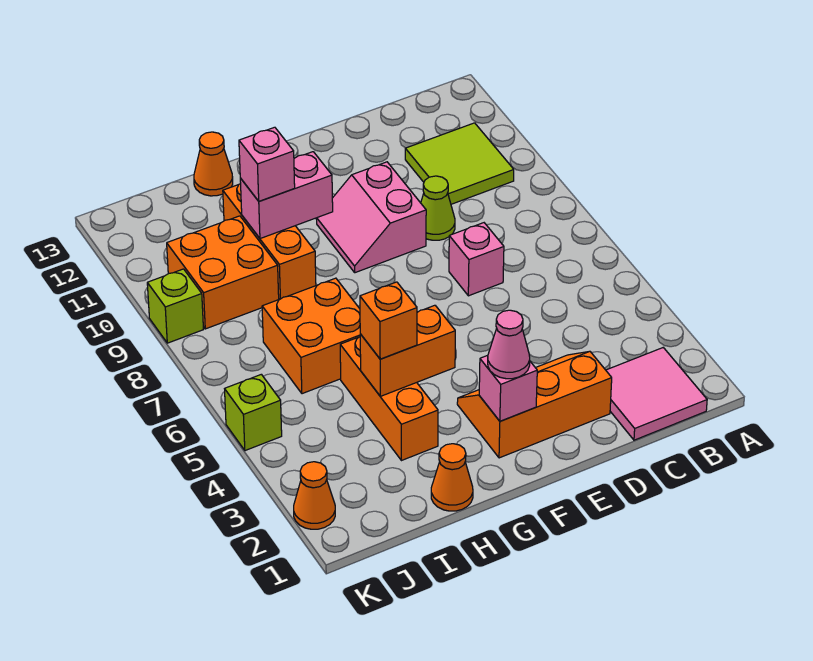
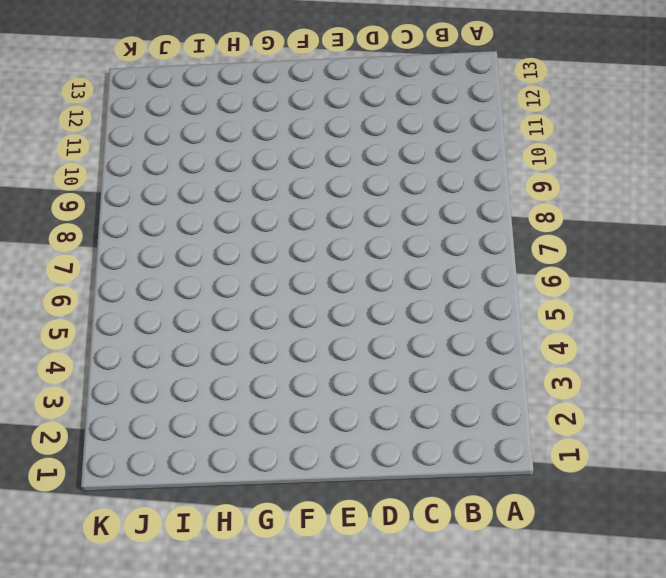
none -> pink tile B1:C2 level 1
none -> lime tile B10:C11 level 1
none -> orange slope D2:F3 level 1 top 2

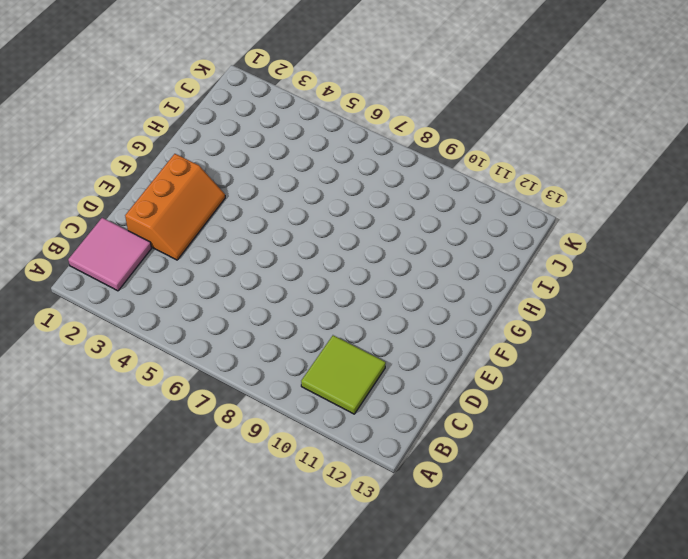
none -> pink brick D7 level 1
none -> lime cone D9 level 1
none -> pink slope E9:F10 level 1 top E

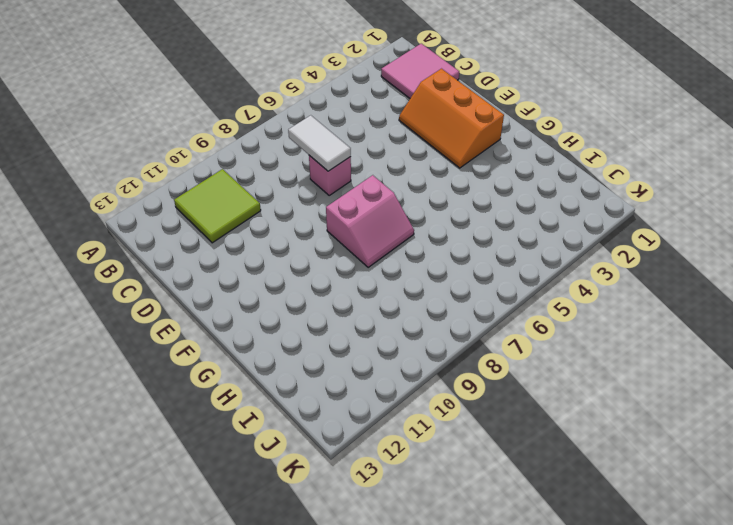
white tile C7:D7 level 2 -> none
pink slope F7:G8 level 1 top F -> pink slope E9:F10 level 1 top E
none -> lime cone D9 level 1
none -> orange cone H1 level 1
none -> orange brick H3:H5 level 1

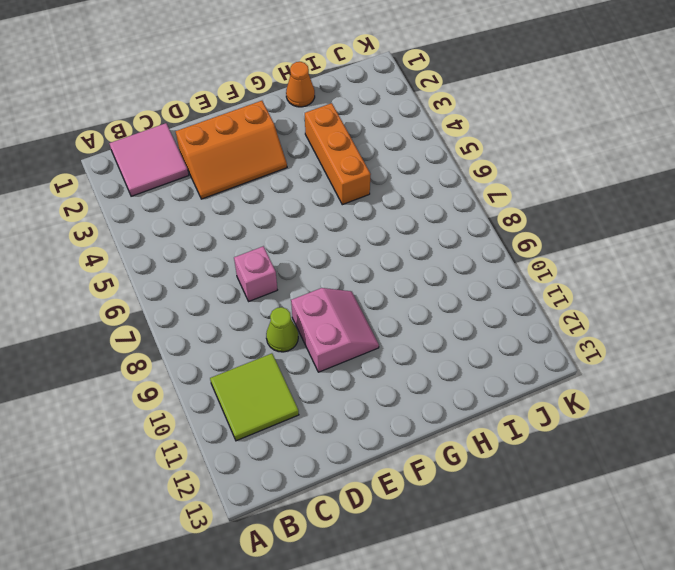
none -> orange brick H6:I7 level 1
none -> orange brick H9:H11 level 1
none -> orange cone H13 level 1

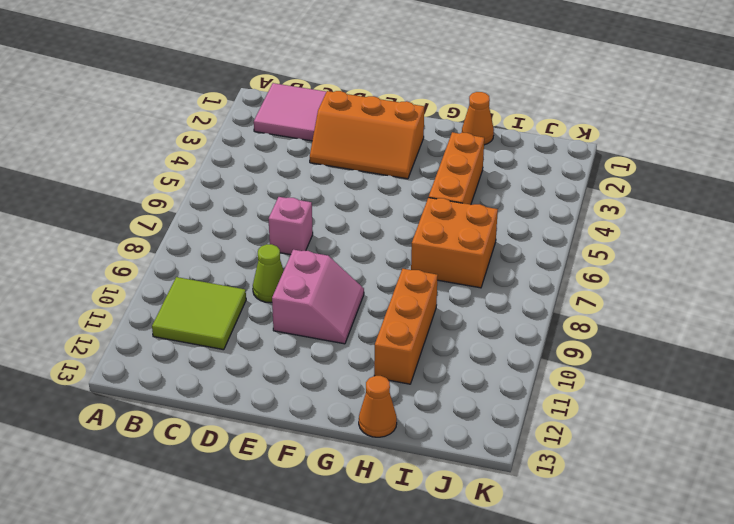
none -> orange brick I9:J10 level 1
none -> orange cone K2 level 1
none -> lime brick K5 level 1

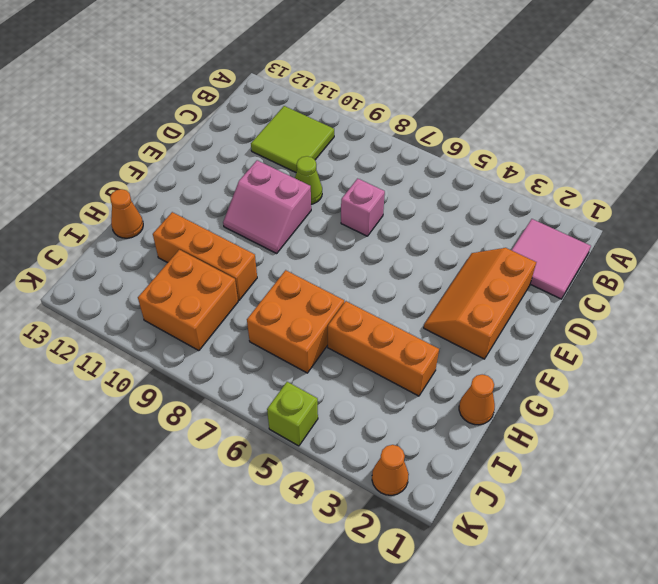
none -> lime brick K9 level 1
none -> pink brick F2 level 2
none -> orange brick G4:H4 level 2

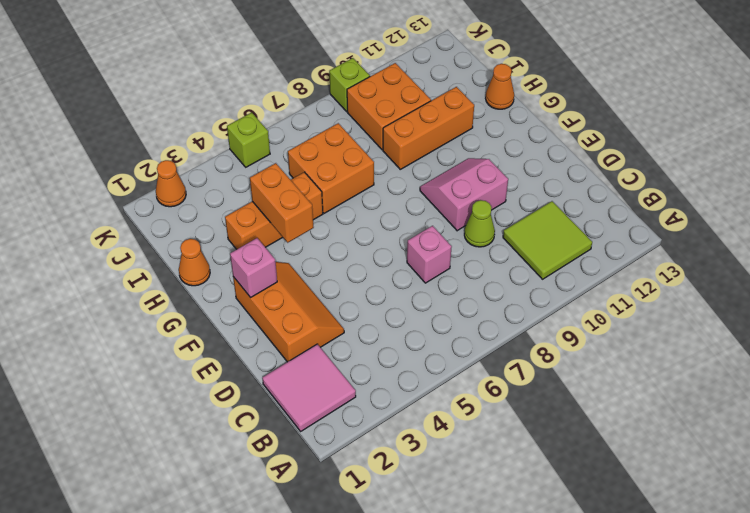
none -> pink brick G10:H10 level 2
none -> pink cone F2 level 3
none -> orange brick H4 level 3

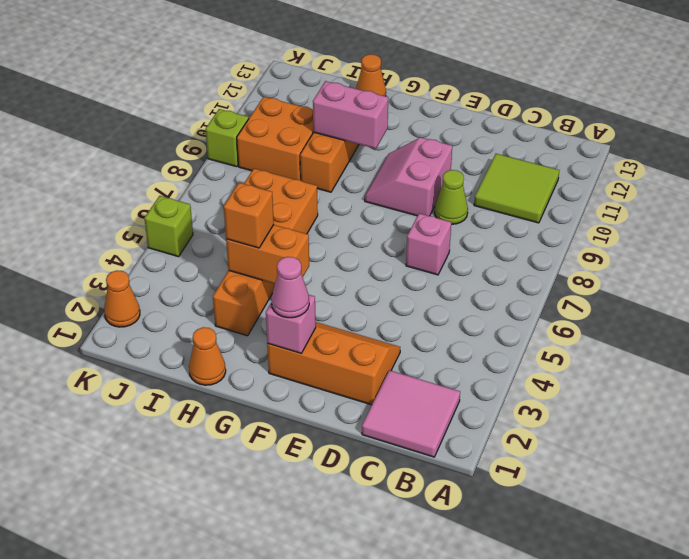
none -> pink brick H10 level 3

